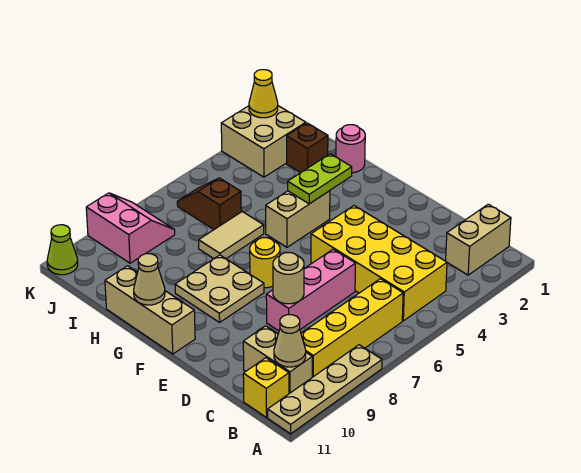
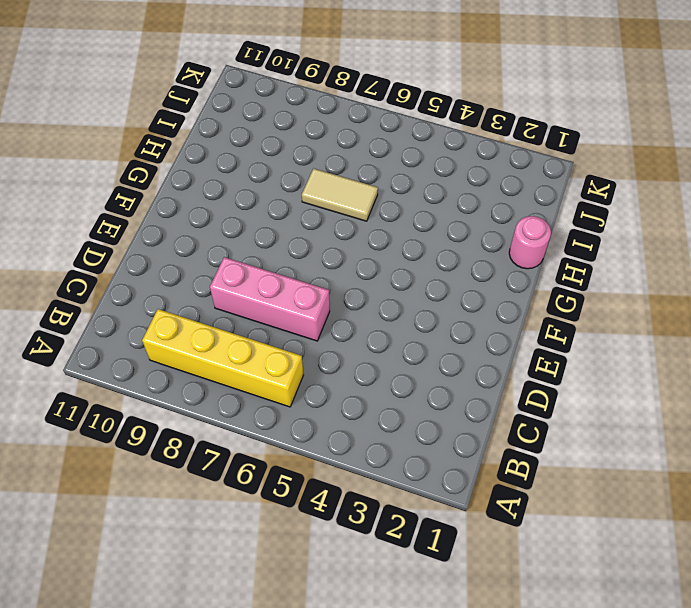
none -> tan plate A8:A11 level 1
none -> tan brick B1:B2 level 1
none -> yellow brick B4:E5 level 1

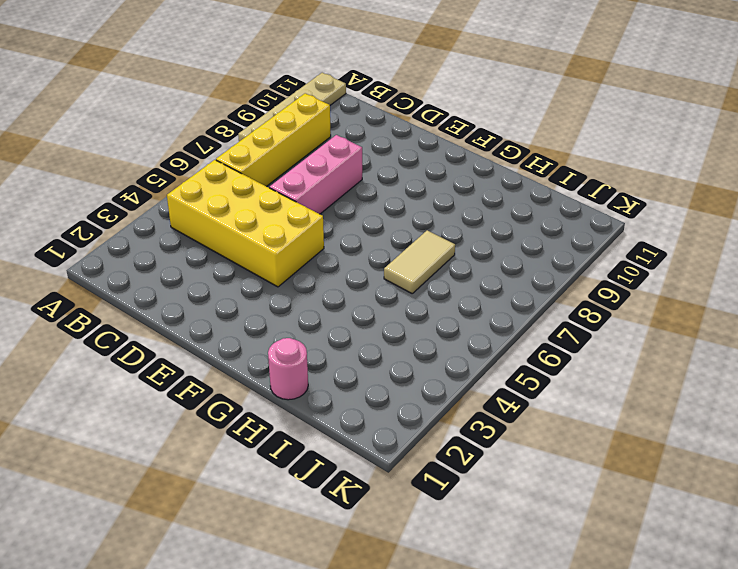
none -> tan brick B1:B2 level 1
none -> tan brick B10:C10 level 1
none -> yellow brick B11 level 1

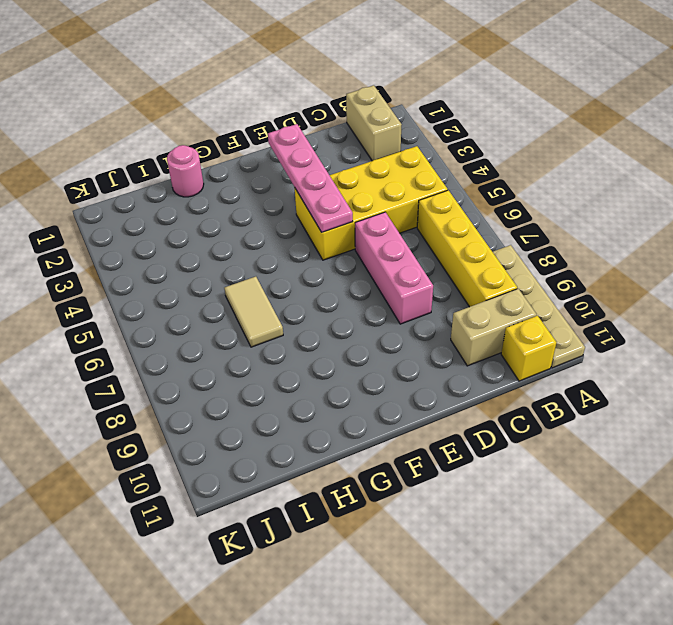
pink plate E2:E5 level 2 -> none
none -> yellow round brick F7 level 1
none -> tan plate F8:G9 level 1
none -> tan brick F11:H11 level 1

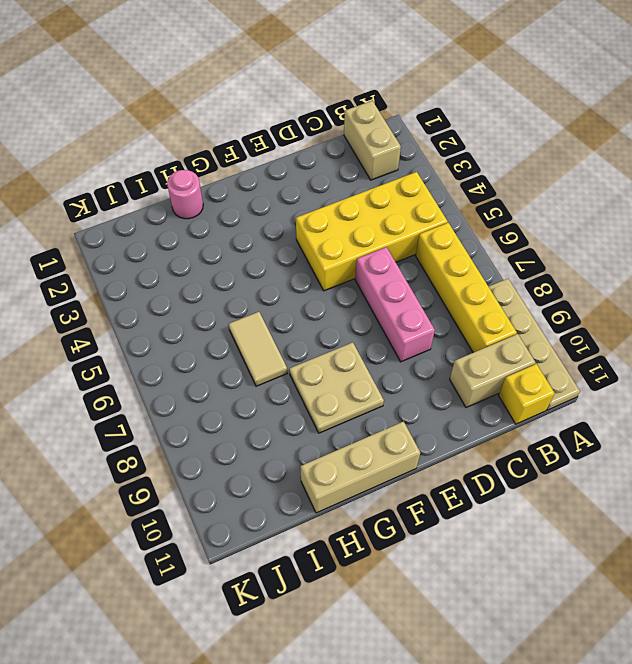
none -> yellow round brick F7 level 1
none -> tan brick G4:G5 level 1
none -> brown brick I2 level 1

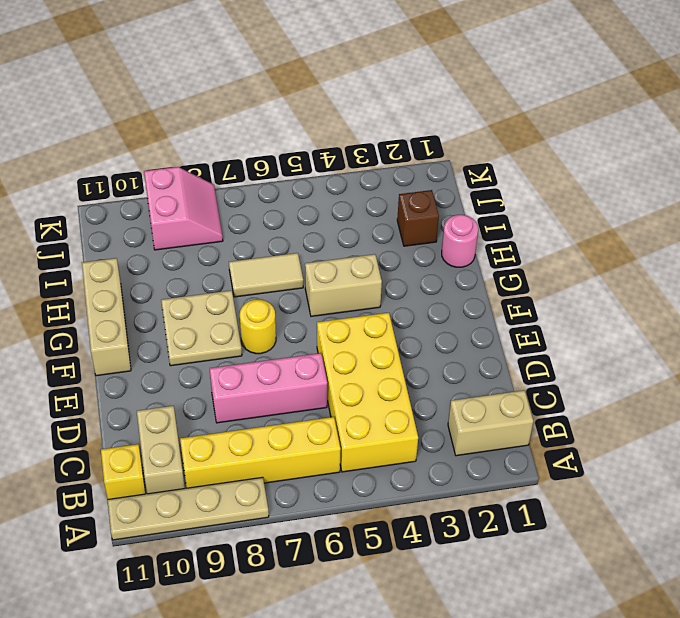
none -> brown slope I6:J6 level 1 top I
none -> tan brick J2:K3 level 1
none -> lime cone K11 level 1

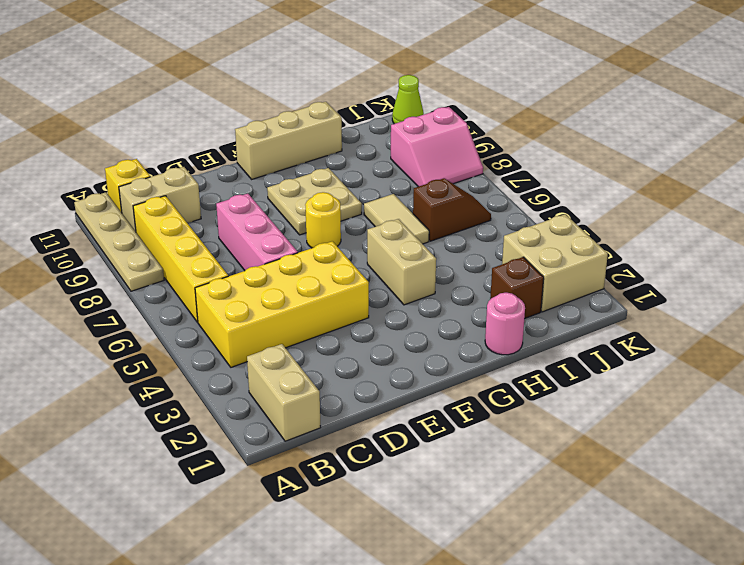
none -> tan cone B10 level 2
none -> tan round brick D8 level 2
none -> lime plate G3:G4 level 2

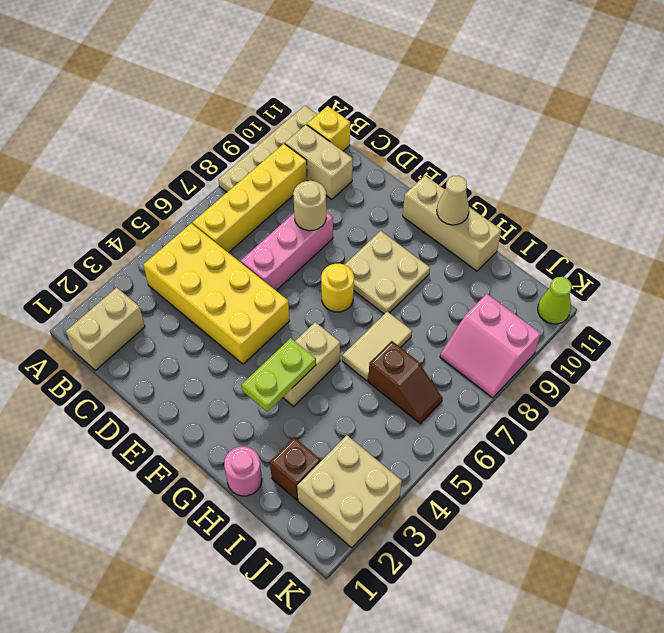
none -> tan cone B10 level 2
none -> yellow cone K2 level 2

